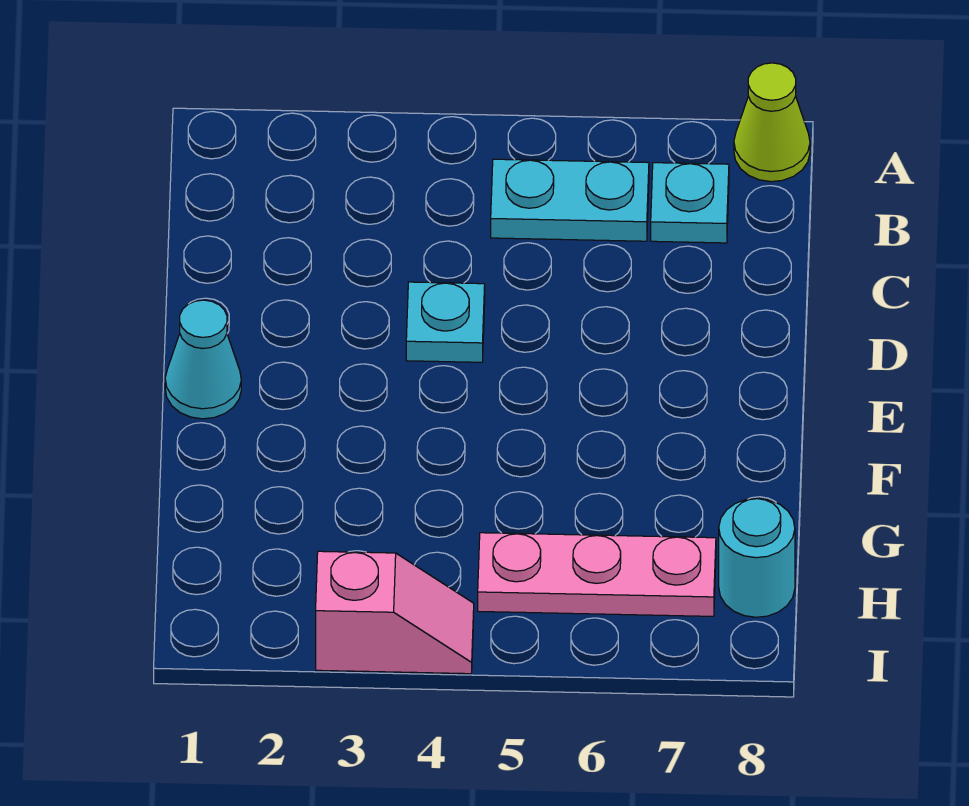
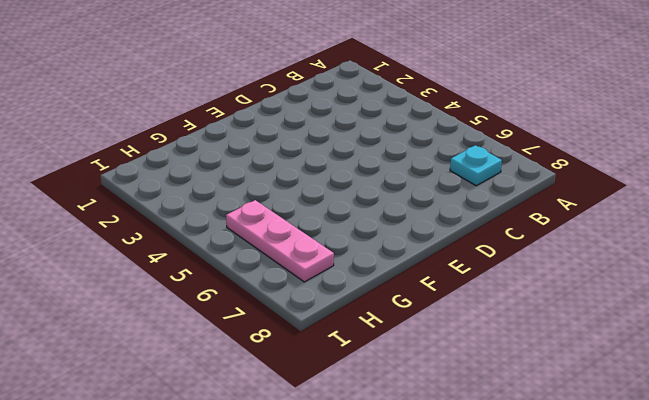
none -> lime cone A8 level 1
none -> cyan plate B5:B6 level 1

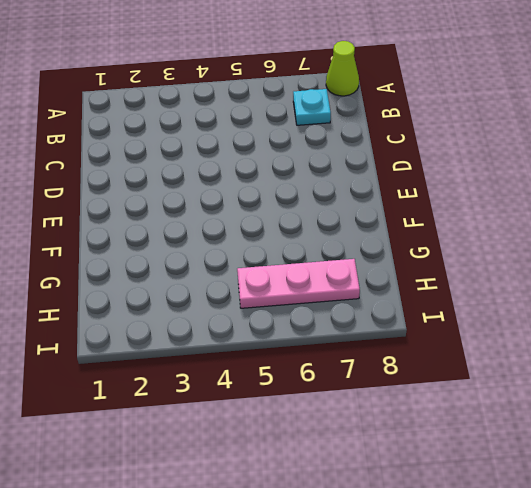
none -> cyan plate B5:B6 level 1
none -> cyan plate D4 level 1

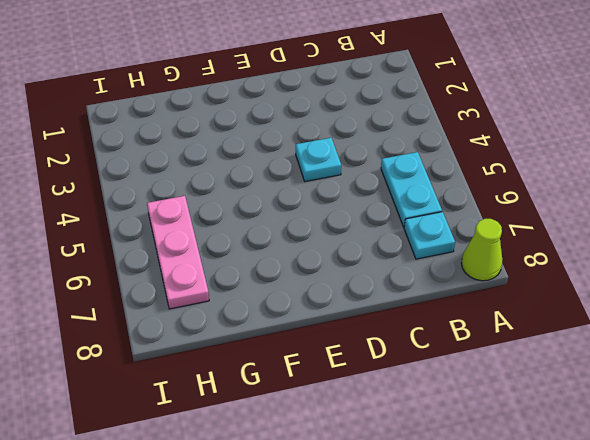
none -> cyan cone E1 level 1
none -> cyan round brick H8 level 1

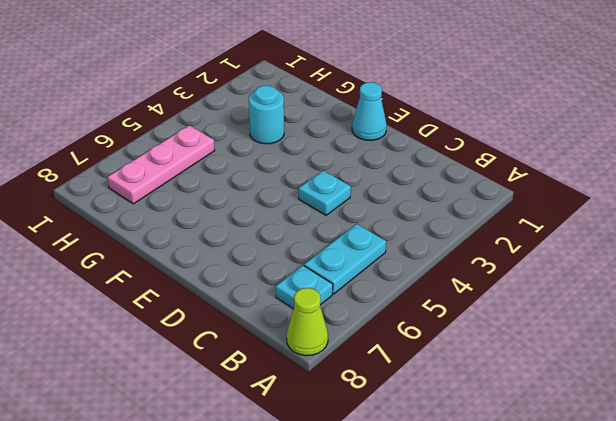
cyan round brick G3 level 1 -> cyan round brick H8 level 1
none -> pink slope I3:I4 level 1 top 3

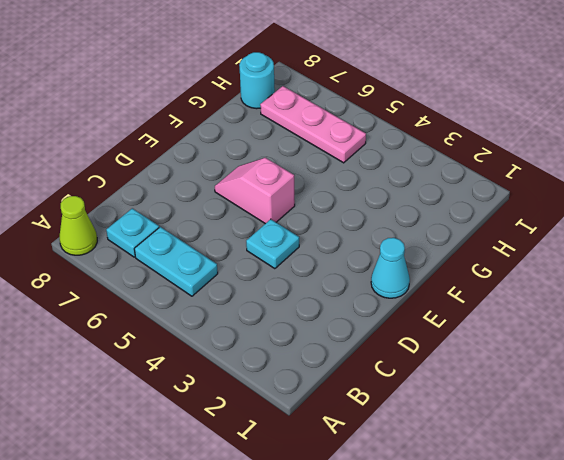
pink slope E5:E6 level 1 top 5 -> pink slope I3:I4 level 1 top 3

